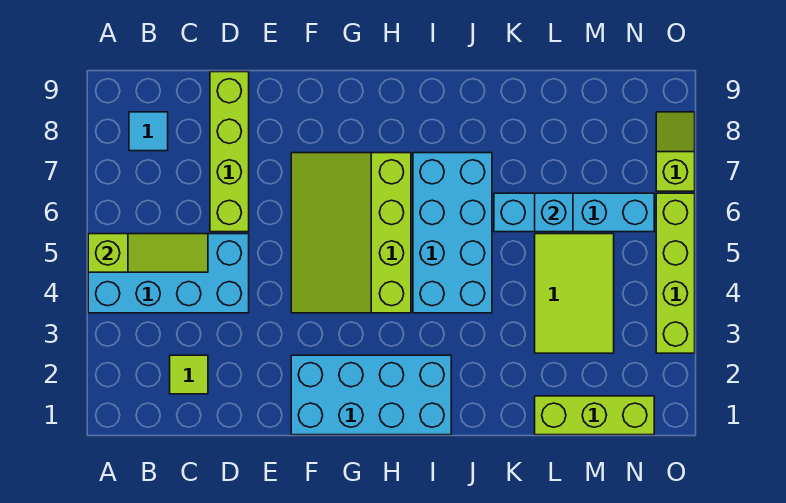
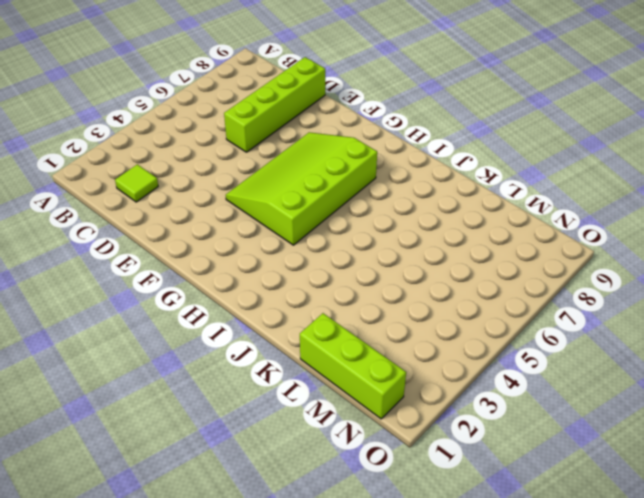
none -> cyan brick A4:D5 level 1
none -> cyan tile B8 level 1
none -> cyan brick F1:I2 level 1

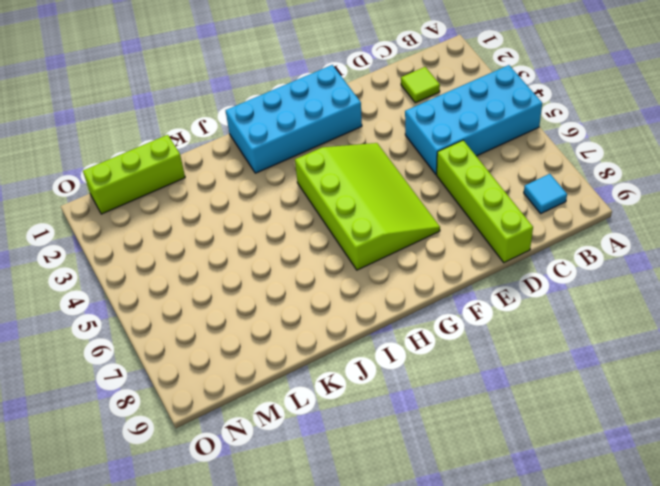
none -> cyan brick I4:J7 level 1
none -> cyan brick K6:N6 level 1
none -> lime tile L3:M5 level 1

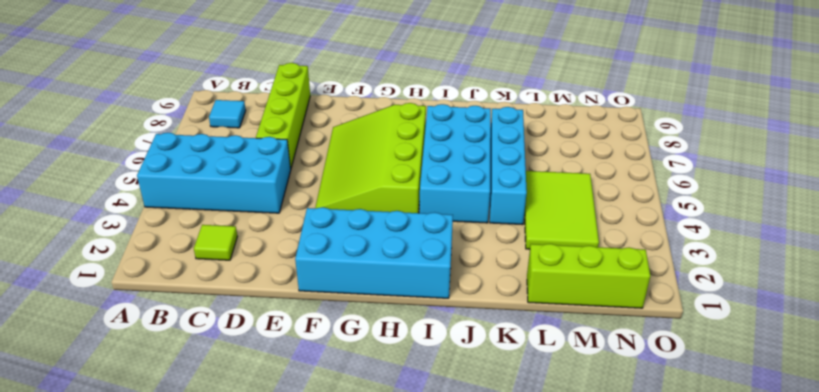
cyan brick K4:K7 level 1 -> cyan brick K6:N6 level 1
none -> lime brick O3:O6 level 1
none -> lime slope O7:O8 level 1 top 7
none -> lime slope A5:C5 level 2 top A

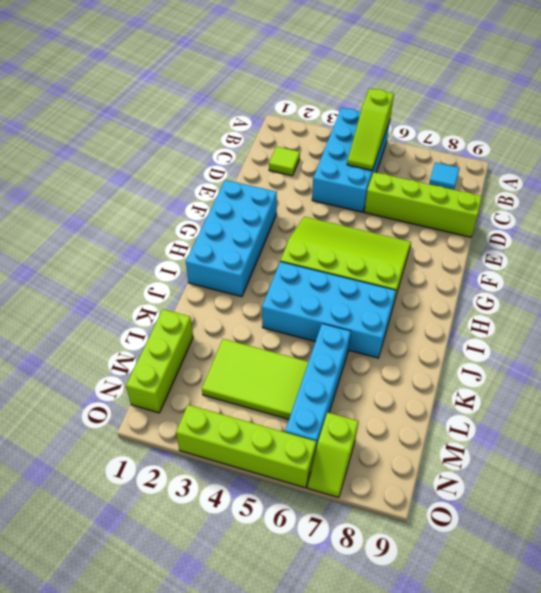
lime slope N7:O7 level 1 top N -> lime slope O7:O8 level 1 top 7
none -> cyan brick L6 level 2

